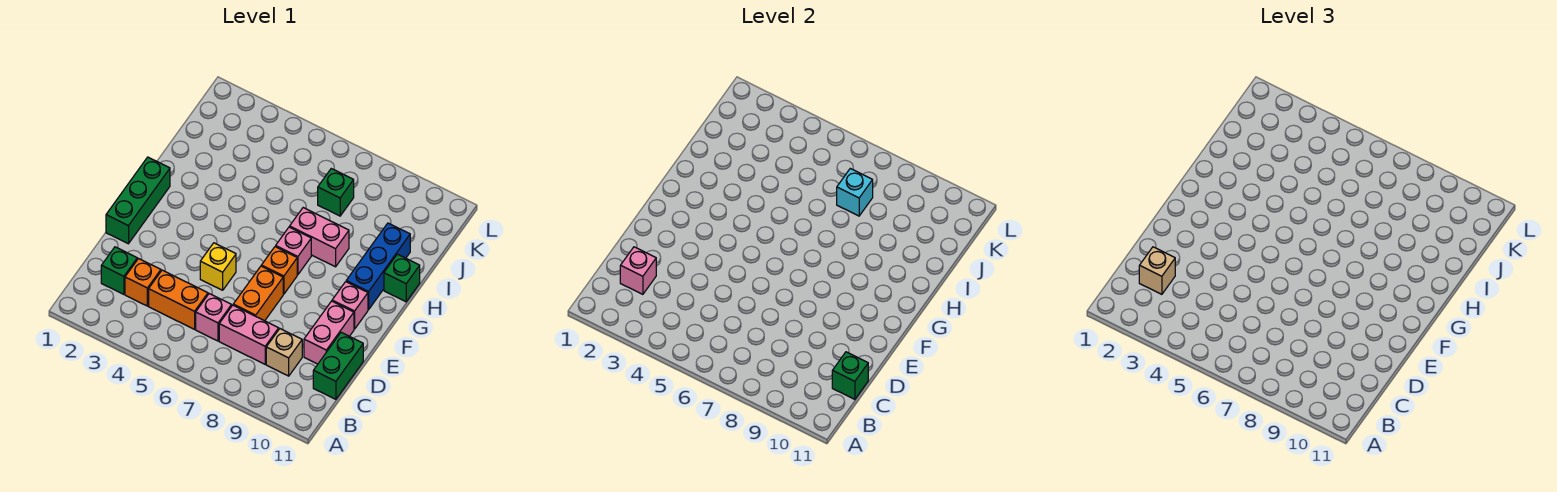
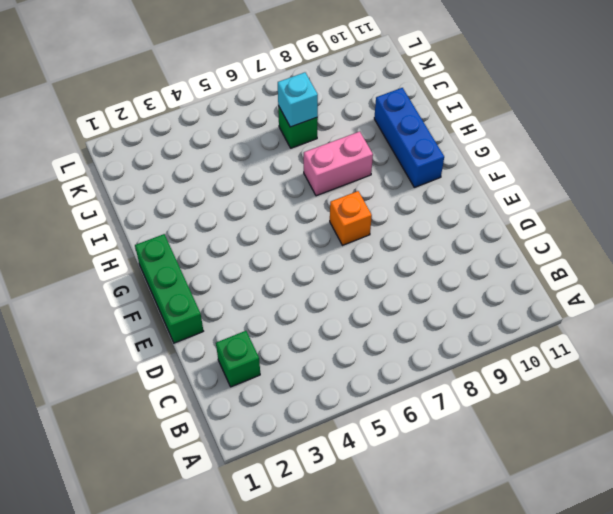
none -> orange brick C3 level 1
none -> orange brick C4:C5 level 1
none -> pink brick C6 level 1

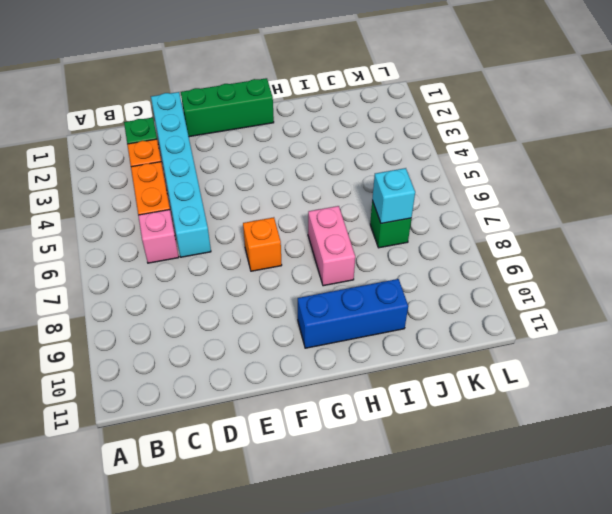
cyan brick D1:D6 level 1 -> none
none -> pink brick C7:C8 level 1
none -> tan brick C9 level 1
none -> green brick C11:D11 level 1

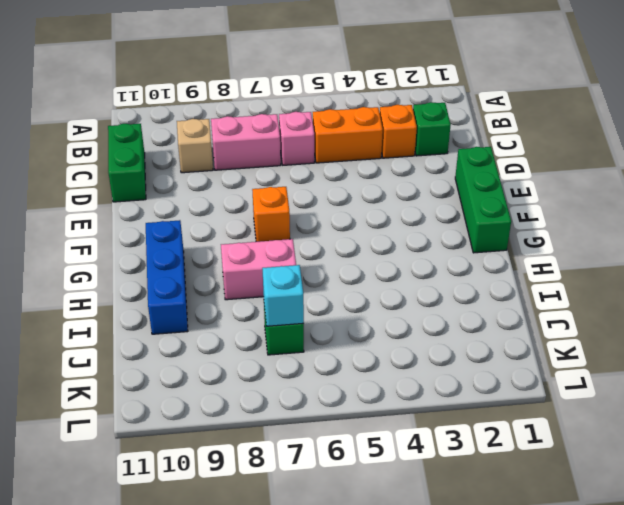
none -> orange brick D7:E7 level 1
none -> pink brick D10:E10 level 1
none -> yellow brick E5 level 1

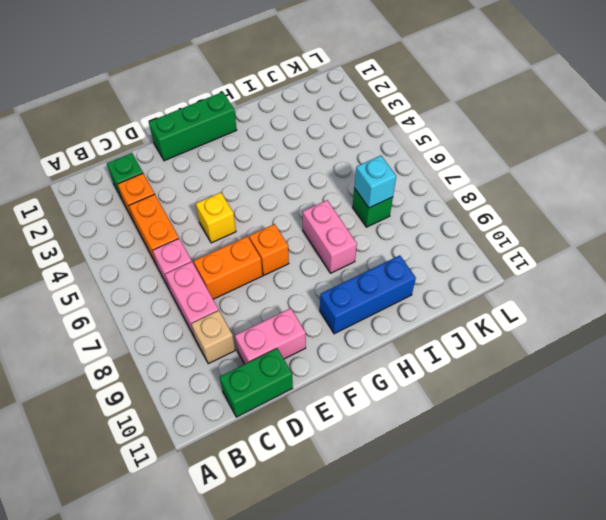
none -> pink brick F10 level 1
none -> pink brick G7 level 1
none -> green brick H11 level 1

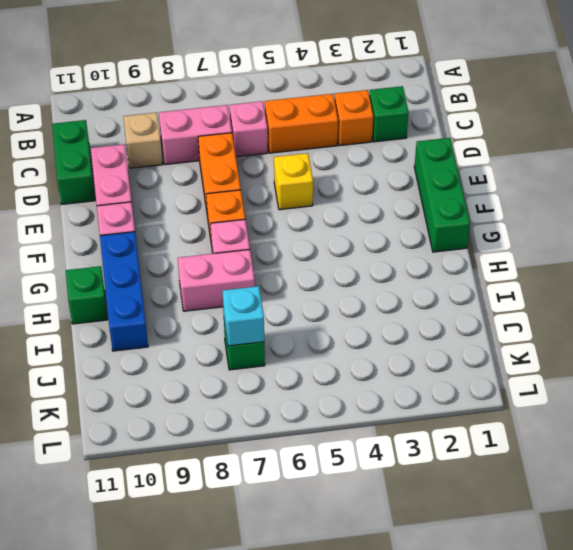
none -> pink brick C2 level 2
none -> green brick C11 level 2
none -> tan brick C2 level 3

